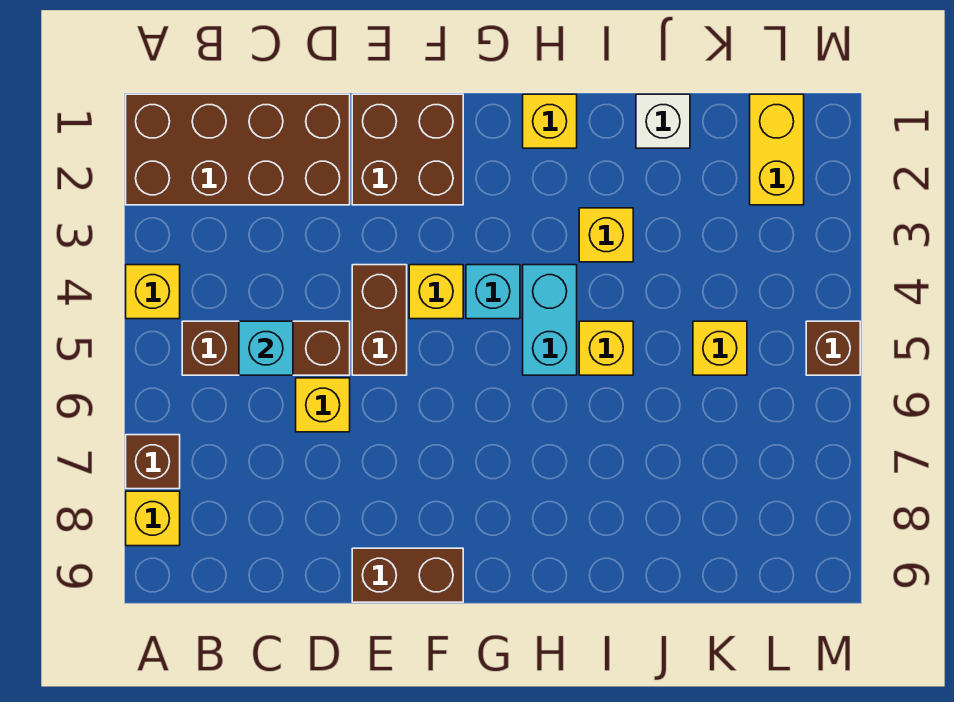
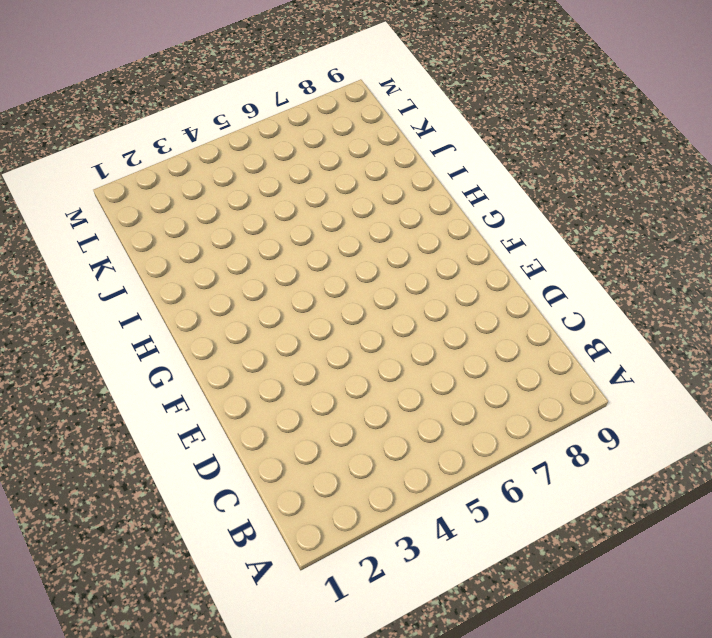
none -> brown brick A1:D2 level 1
none -> yellow brick A4 level 1
none -> brown brick A7 level 1

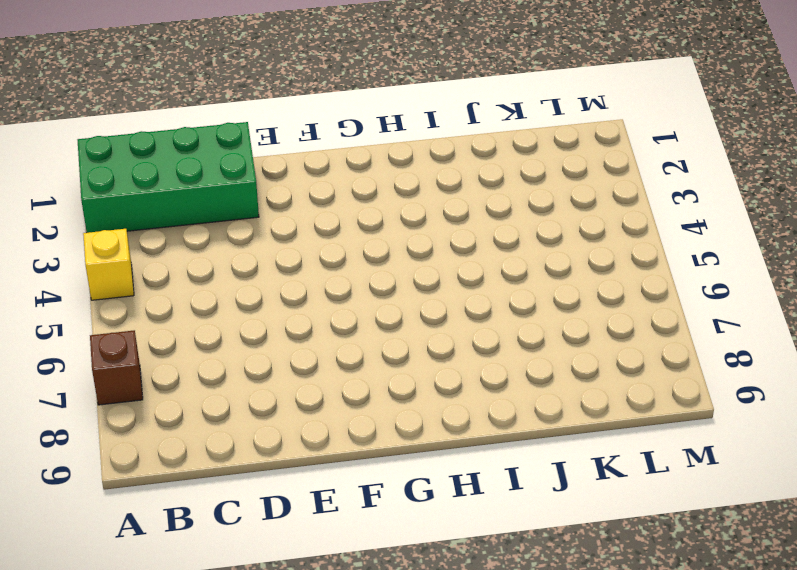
green brick A1:D2 level 1 -> brown brick A1:D2 level 1
none -> yellow brick A8 level 1
none -> brown brick B5:D5 level 1
none -> yellow brick D6 level 1

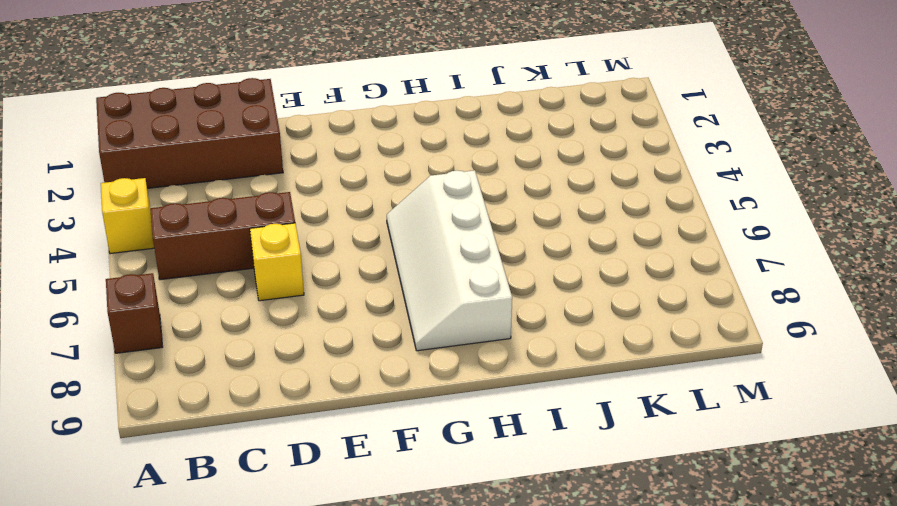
white slope G5:H8 level 1 top H -> cyan brick H4:H5 level 1
none -> yellow brick A8 level 1
none -> brown brick E1:F2 level 1
none -> brown brick E4:E5 level 1

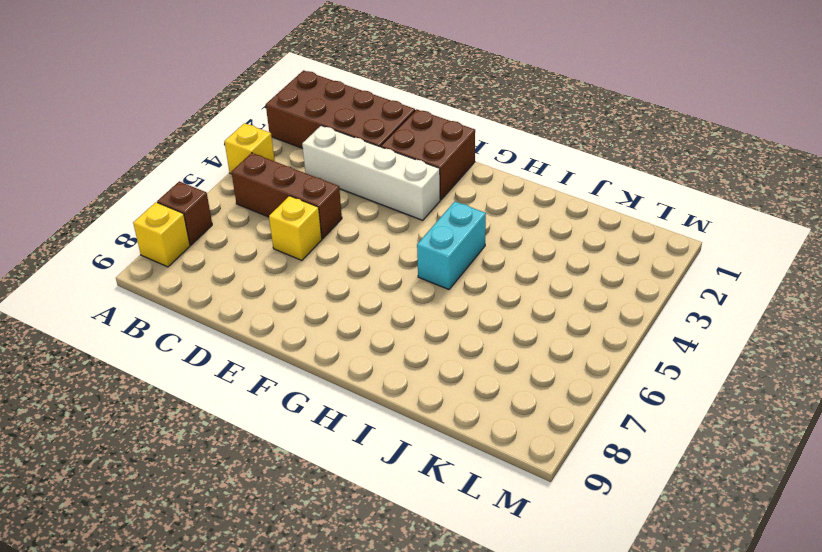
white brick C3:F3 level 1 -> none
none -> brown brick E4:E5 level 1
none -> brown brick E9:F9 level 1
none -> yellow brick F4 level 1

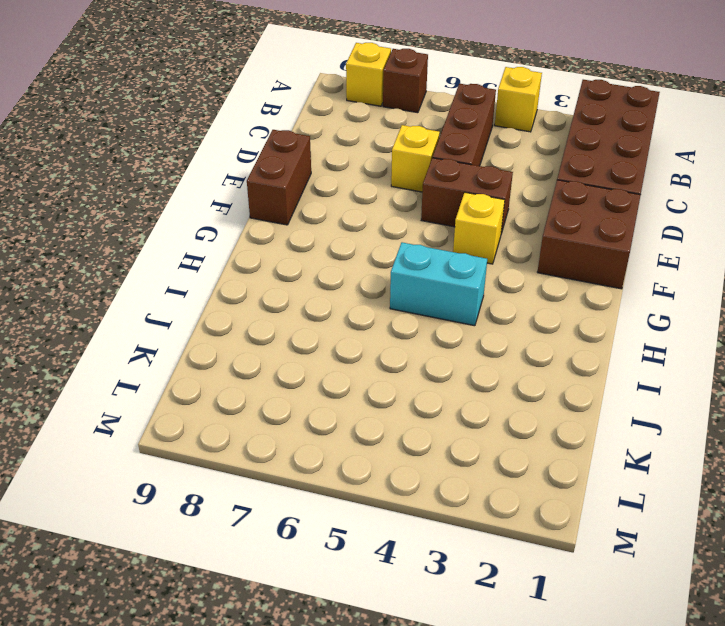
none -> cyan brick G4 level 1
none -> yellow brick H1 level 1
none -> yellow brick I3 level 1

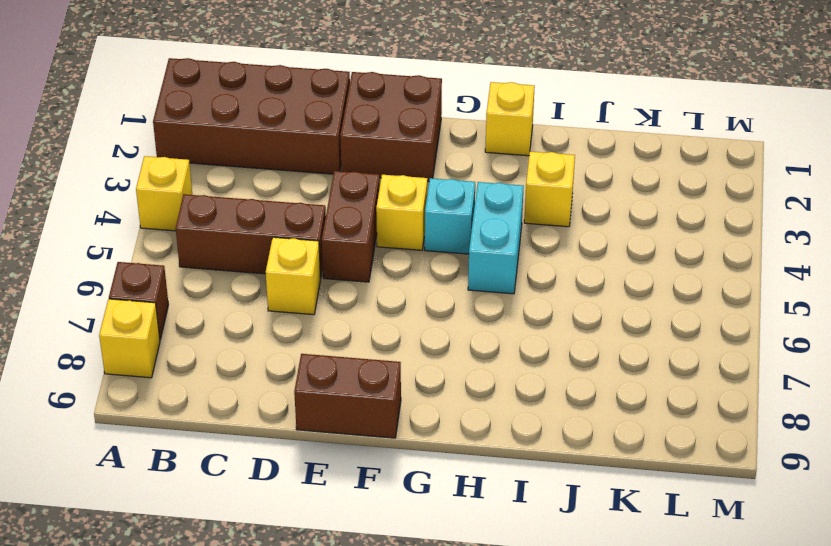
none -> yellow brick I5 level 1
none -> white brick J1 level 1
none -> yellow brick K5 level 1

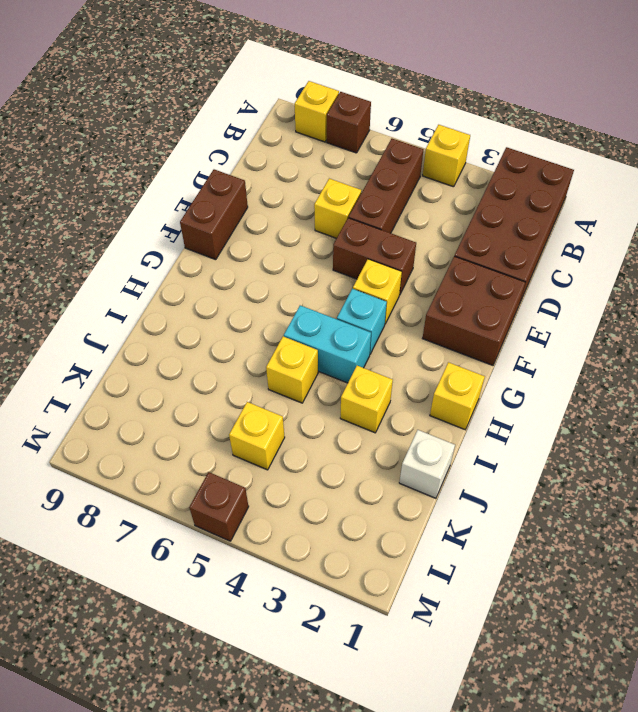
none -> yellow brick L1:L2 level 1
none -> cyan brick C5 level 2

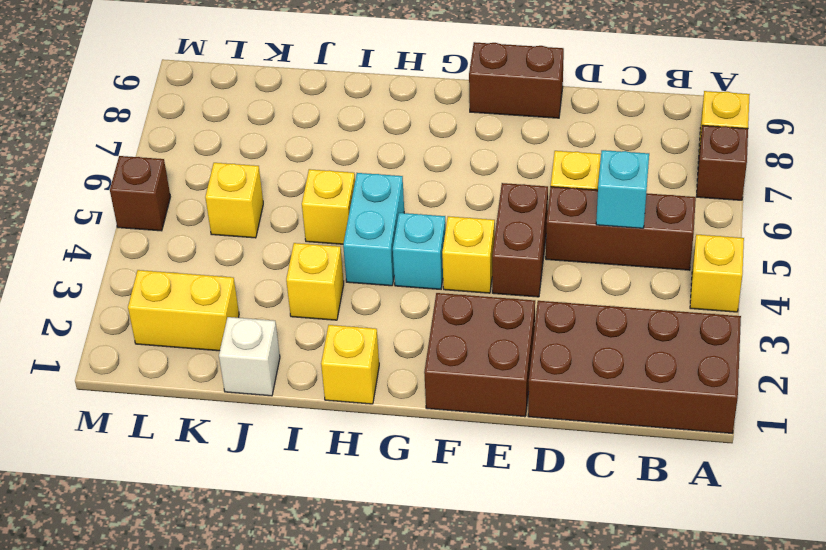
yellow brick K2:L2 level 1 -> yellow brick L1:L2 level 1

